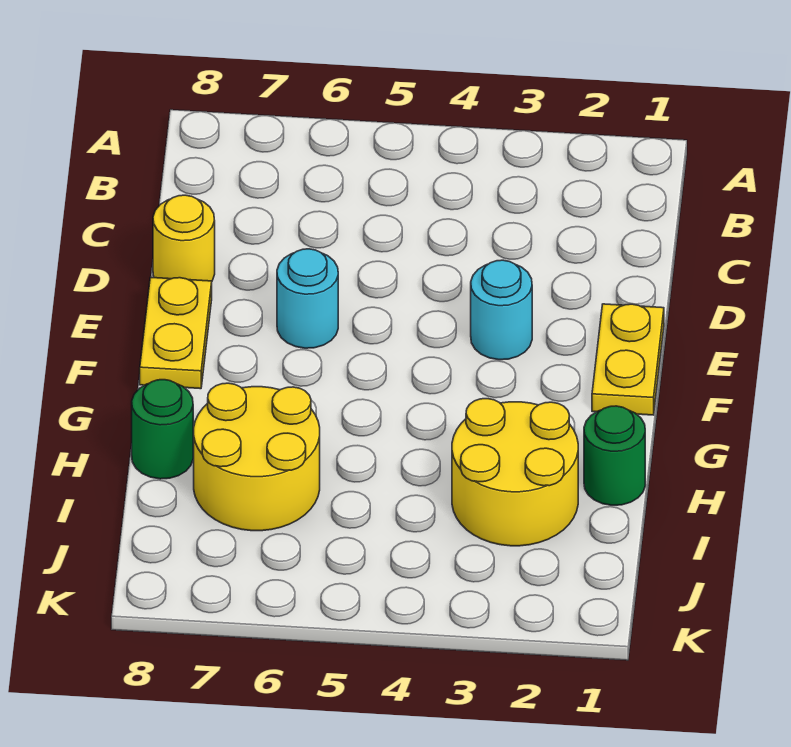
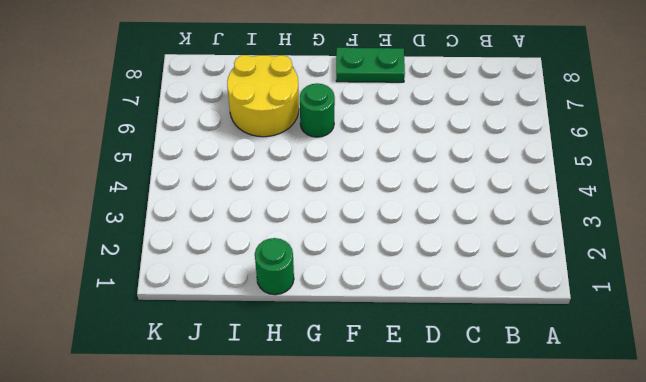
green plate E8:F8 level 1 -> yellow plate E8:F8 level 1
green round brick G6 level 1 -> green round brick H8 level 1
none -> yellow round brick D8 level 1
none -> yellow plate E1:F1 level 1

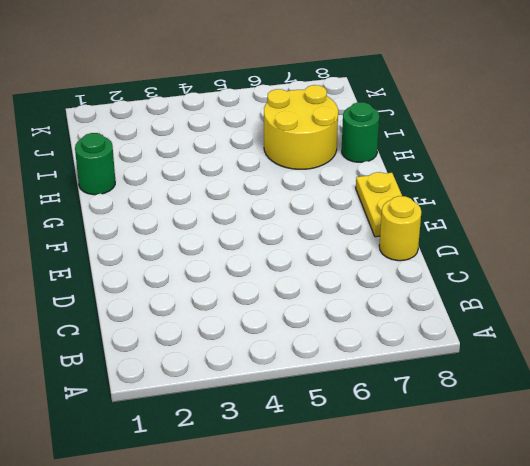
none -> yellow plate E1:F1 level 1
none -> cyan round brick E3 level 1

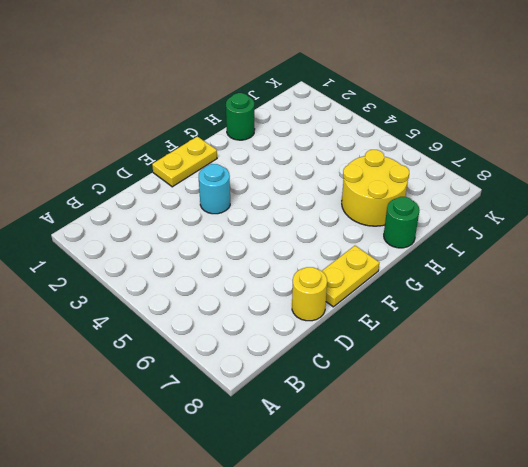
none -> cyan round brick E6 level 1
none -> yellow round brick H2:I3 level 1

